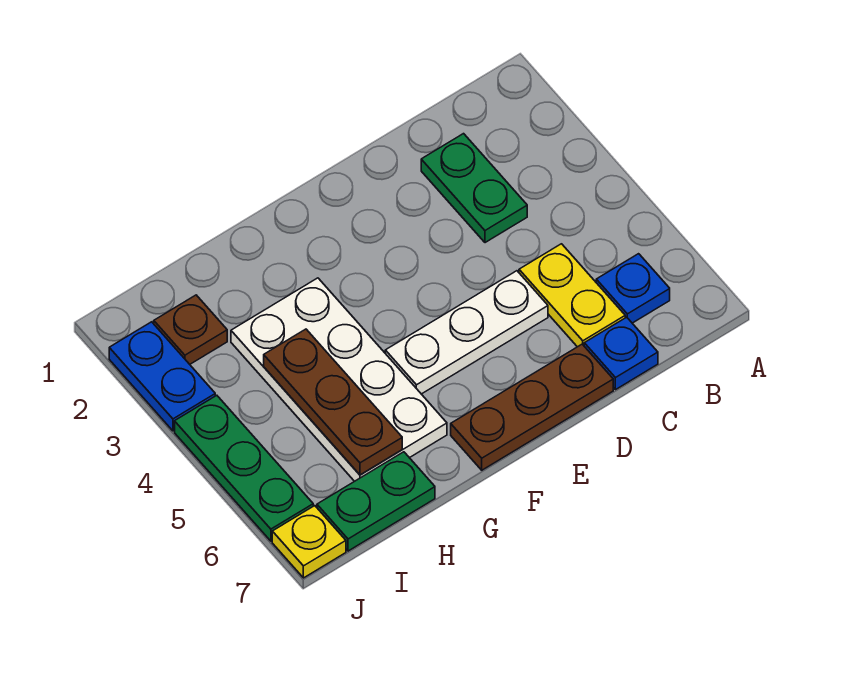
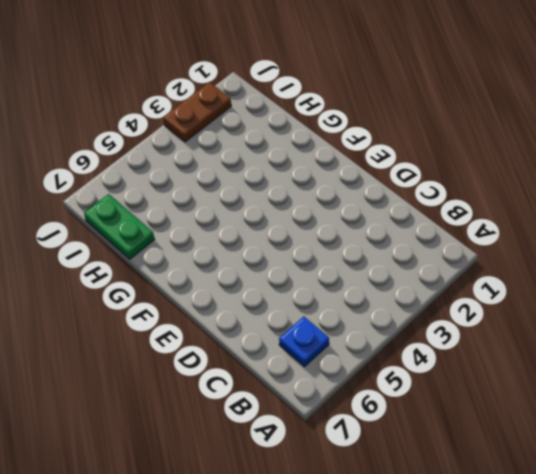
brown plate J2:J3 level 1 -> blue plate J2:J3 level 1
none -> green plate C2:C3 level 1
none -> yellow plate C5:C6 level 1
none -> blue plate C7 level 1

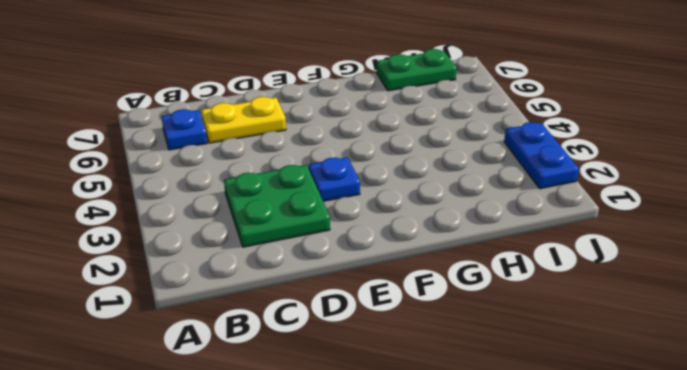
green plate C2:D3 level 1 -> green plate C2:C3 level 1
yellow plate C6:D6 level 1 -> yellow plate C5:C6 level 1
blue plate E3 level 1 -> blue plate C7 level 1
none -> white plate D5:F5 level 1
none -> brown plate D7:F7 level 1
none -> white plate G3:H6 level 1

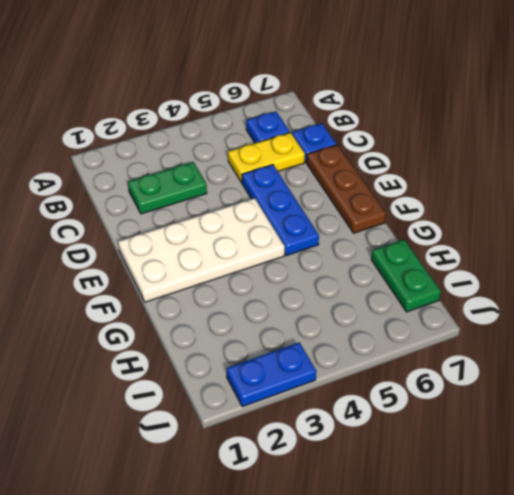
blue plate D5:F5 level 1 -> white plate D5:F5 level 1
white plate E1:F4 level 1 -> white plate G3:H6 level 1
none -> brown plate I2 level 1
none -> green plate J4:J6 level 1
none -> yellow plate J7 level 1

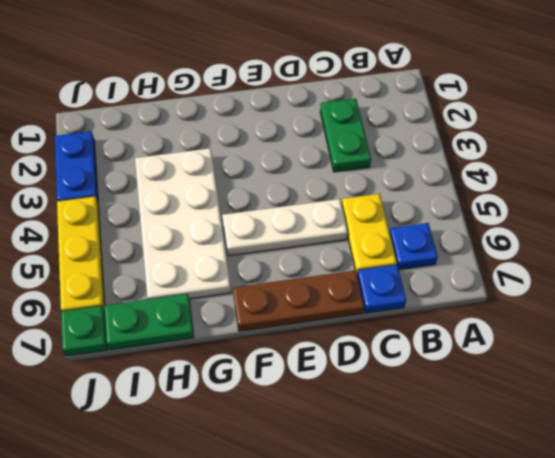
yellow plate J4:J6 level 1 -> green plate J4:J6 level 1
green plate J7 level 1 -> yellow plate J7 level 1
none -> brown plate I2 level 1
none -> brown plate H4:H6 level 2

